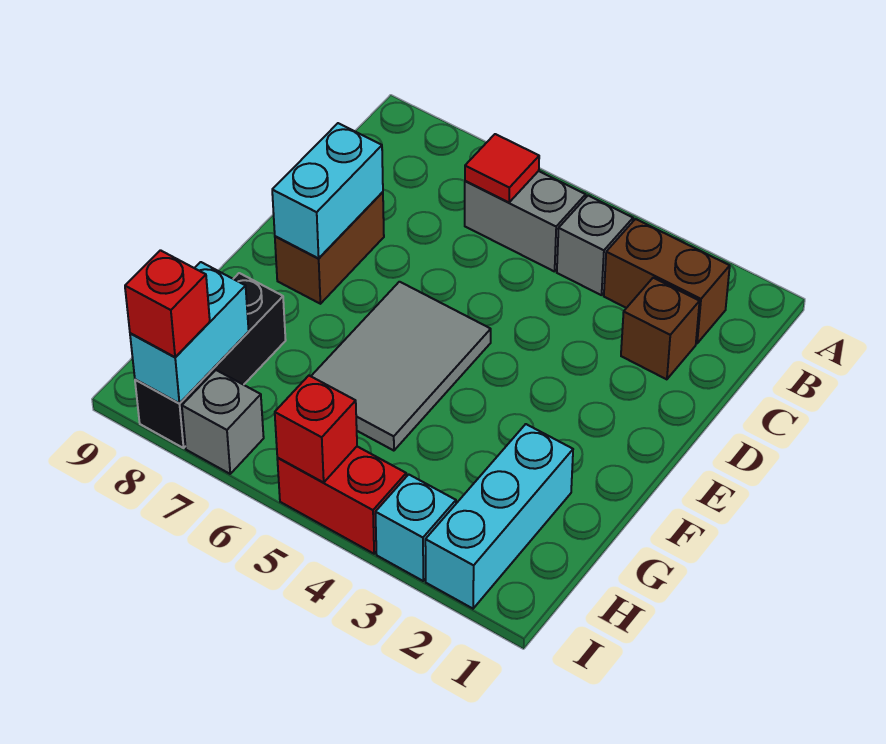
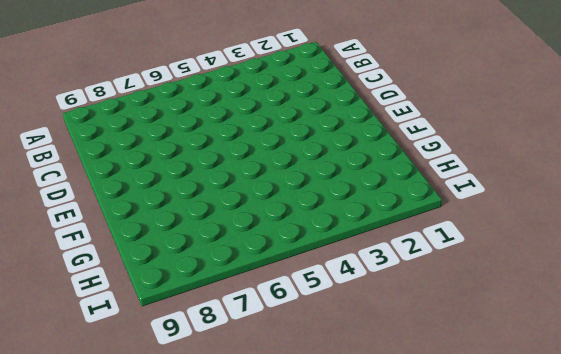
none -> brown brick B2:B3 level 1
none -> grey brick B4 level 1
none -> grey brick B5:B6 level 1

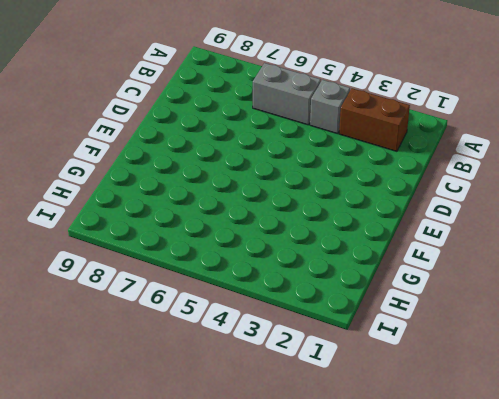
none -> brown brick C2 level 1
none -> brown brick D8:E8 level 1
none -> grey tile E5:G6 level 1

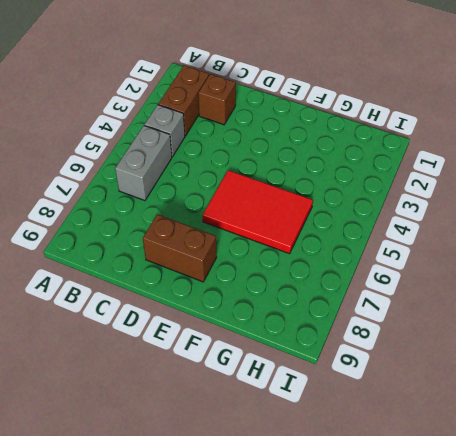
red tile E5:G6 level 1 -> grey tile E5:G6 level 1
none -> cyan brick G2:I2 level 1
none -> black brick G8:I8 level 1
none -> cyan brick I3 level 1

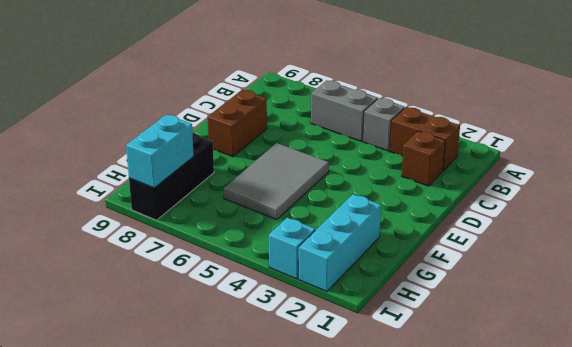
none -> red brick I4:I5 level 1
none -> grey brick I7 level 1
none -> red tile B6 level 2

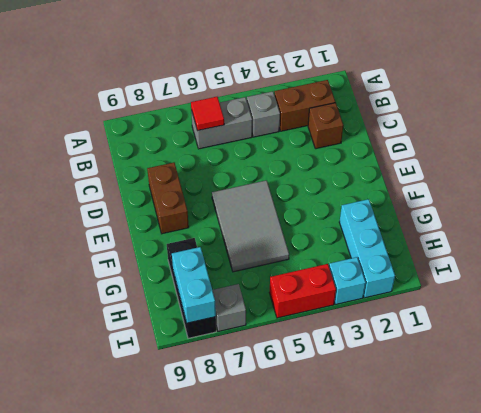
none -> cyan brick D8:E8 level 2
none -> red brick I5 level 2
none -> red brick I8 level 3

